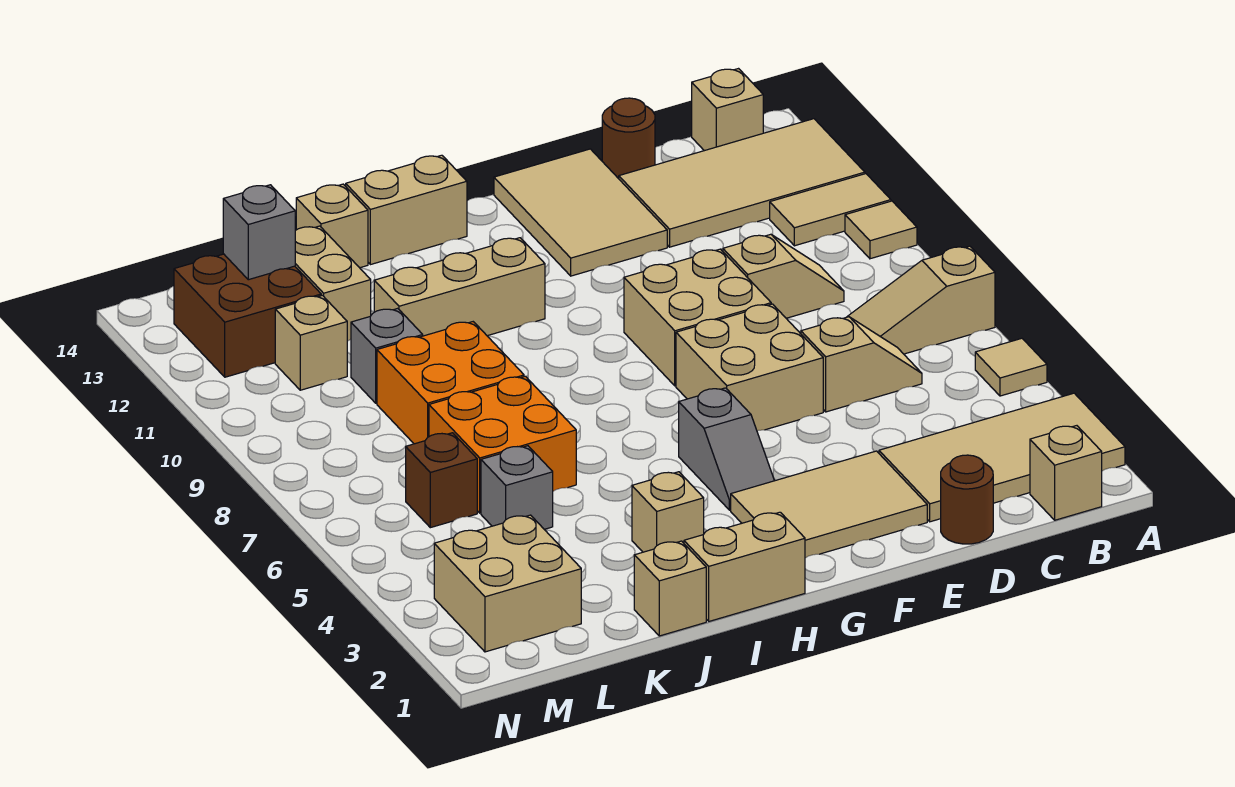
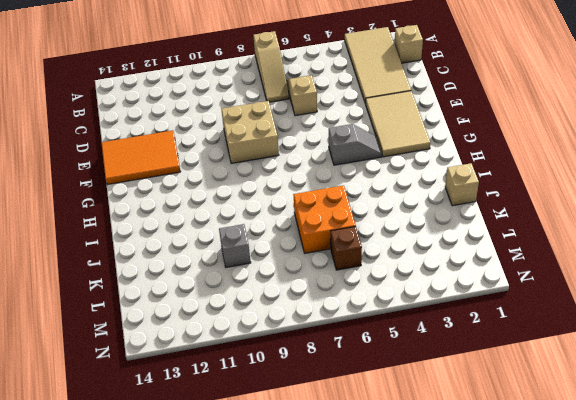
orange tile E12:F14 level 1 -> tan tile E12:F14 level 1
none -> tan tile A5 level 1
none -> tan tile A10 level 1
none -> tan tile A11:B11 level 1
none -> tan tile A12:D13 level 1

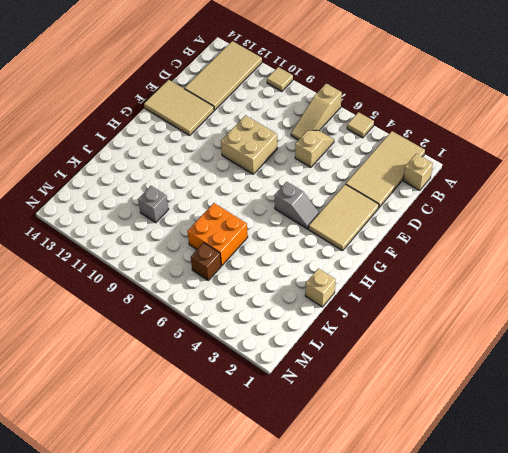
none -> tan tile A11:B11 level 1
none -> tan brick B14 level 1
none -> tan slope C9:D9 level 1 top D
none -> brown round brick D1 level 1

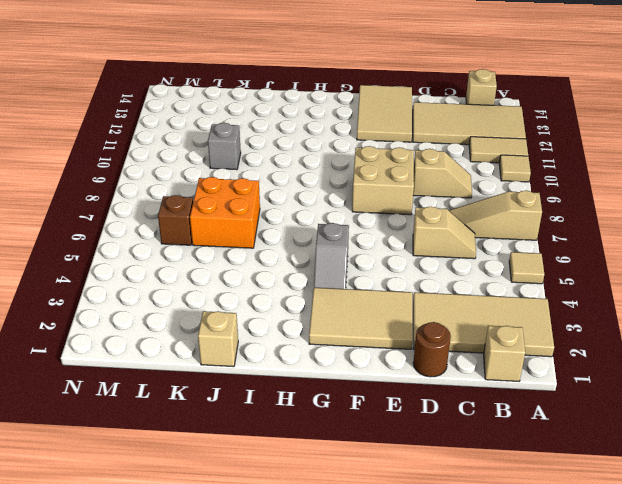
none -> brown round brick D14 level 1
none -> tan brick E6:F7 level 1
none -> tan brick H1:I1 level 1
none -> tan brick H11:J11 level 1

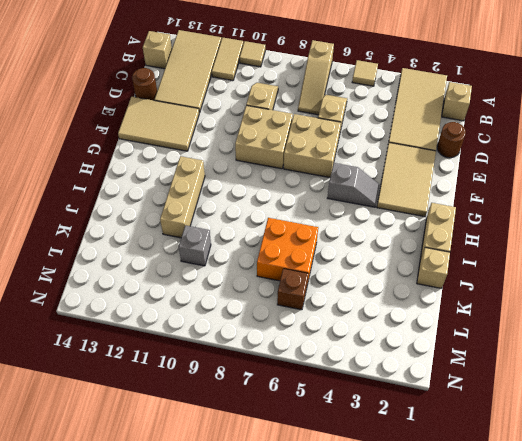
none -> tan brick H14:I14 level 1
none -> tan brick I3 level 1
none -> orange brick J8:K9 level 1
none -> tan brick J14 level 1

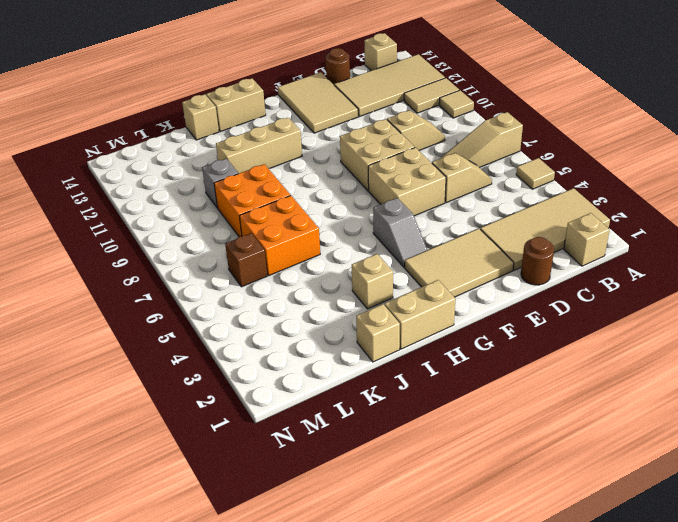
none -> grey brick K5 level 1
none -> tan brick K12:K13 level 1
none -> tan brick L2:M3 level 1
none -> tan brick L11 level 1

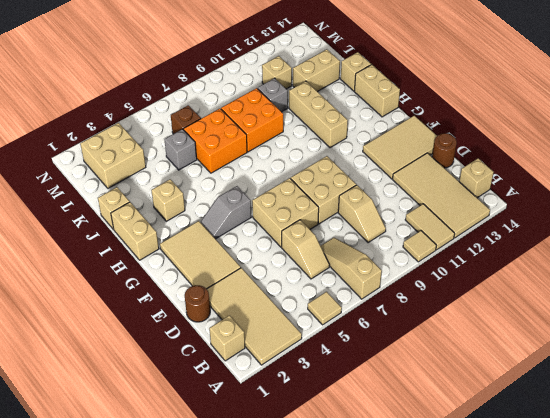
none -> brown brick L12:M13 level 1
none -> grey brick L13 level 2

